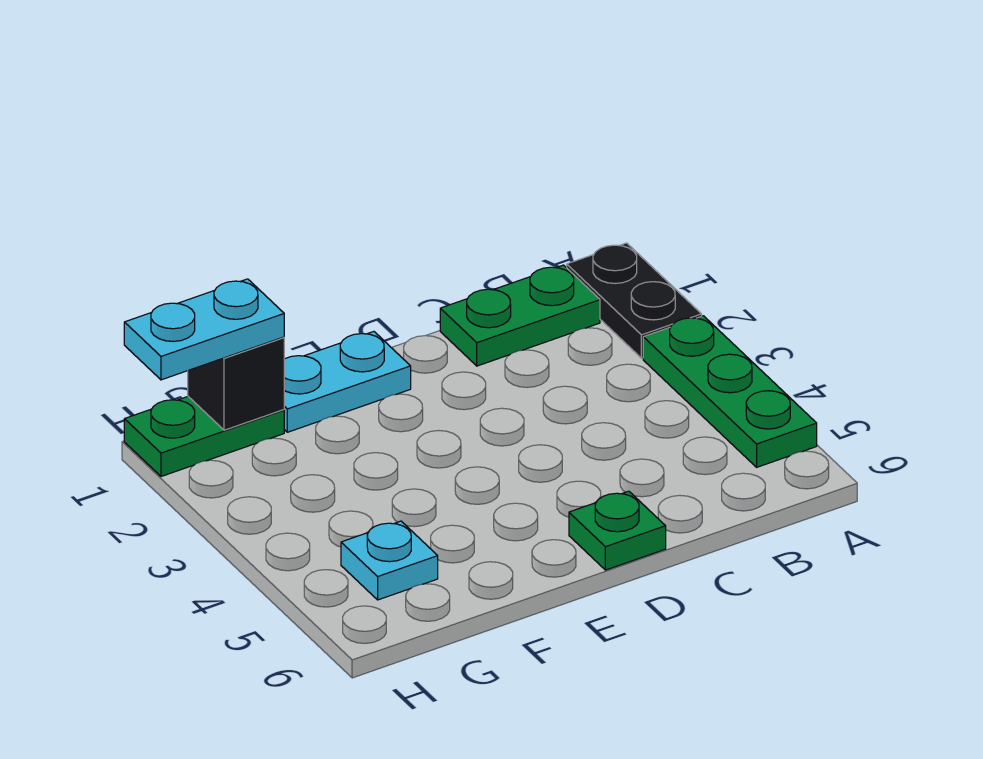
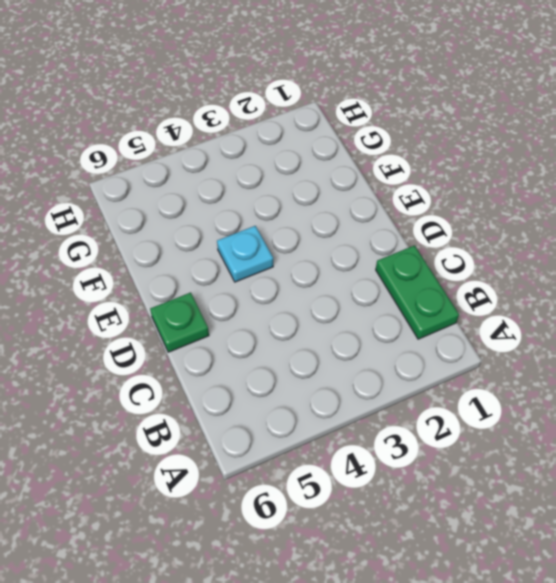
cyan plate E4 level 1 -> cyan plate G5 level 1
none -> black plate A1:A2 level 1
none -> green plate A3:A5 level 1

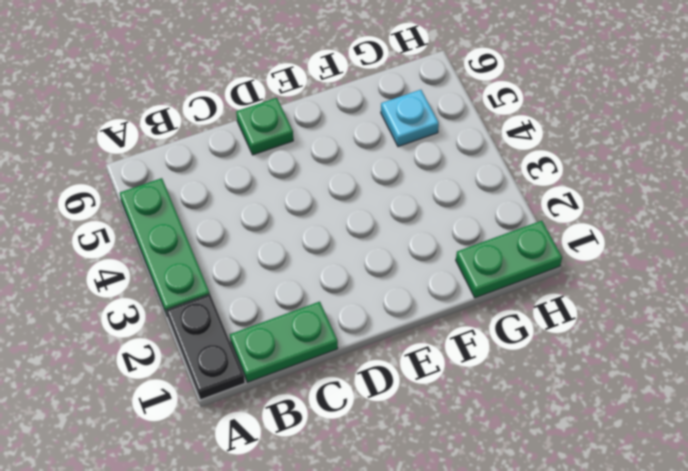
none -> cyan plate E1:F1 level 1
none -> black brick G1 level 2

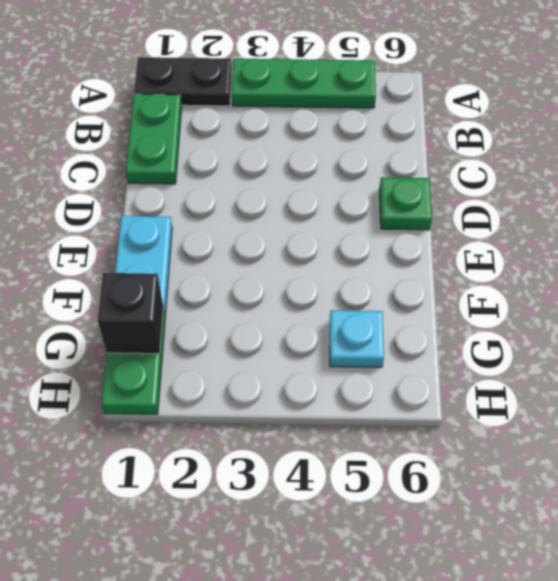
none -> cyan plate G1:H1 level 3

